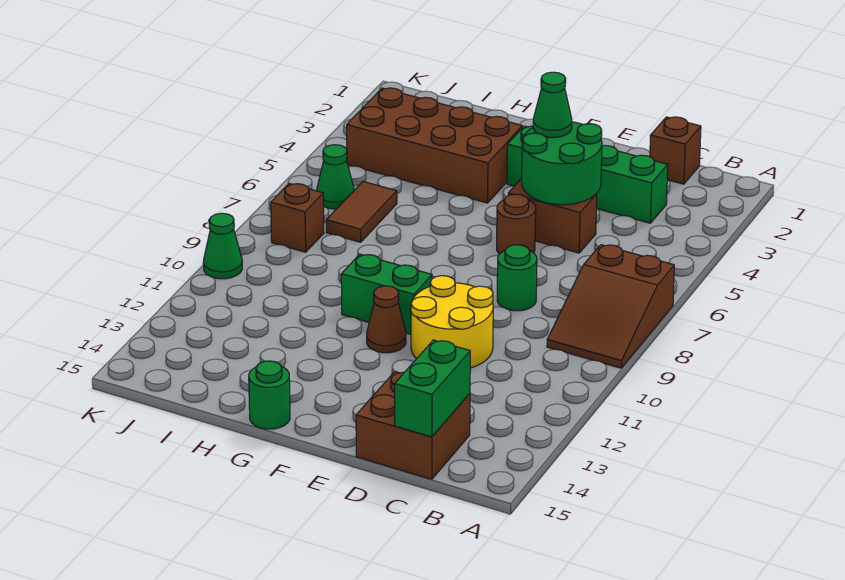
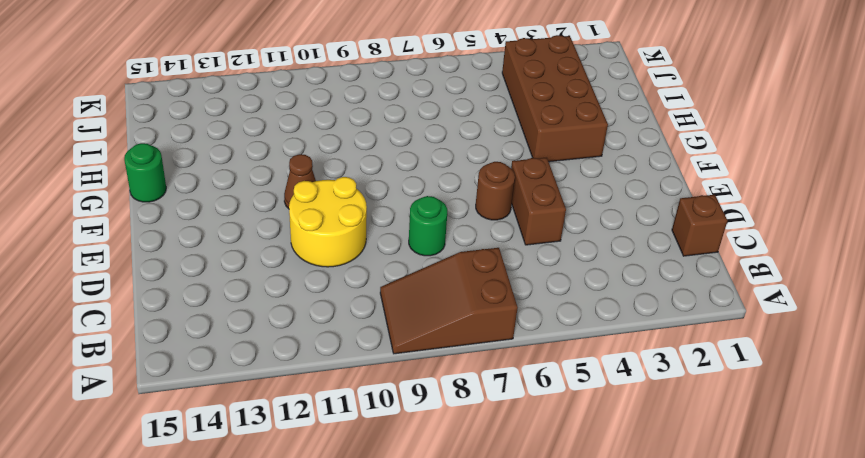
none -> green brick C3:F3 level 1
none -> brown brick C14:D15 level 1
none -> green brick F10:G10 level 1

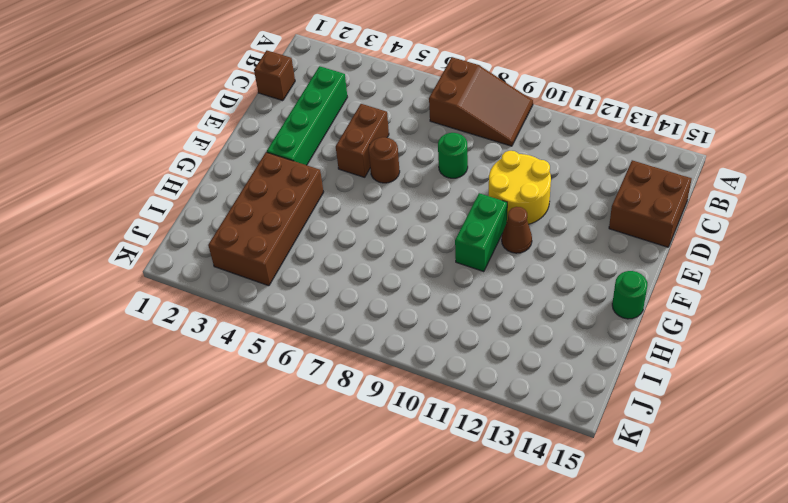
none -> brown tile I6:I7 level 1
none -> green cone J6 level 1
none -> brown brick J8 level 1

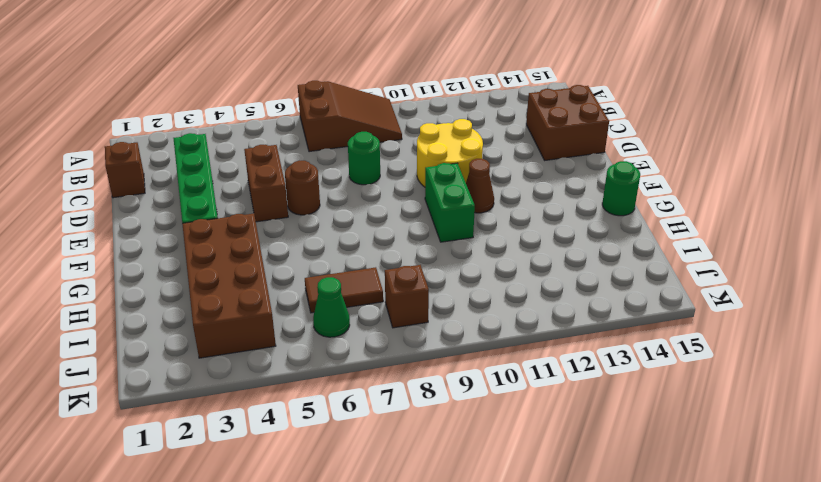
none -> green cone K10 level 1
none -> green brick C14:C15 level 2
none -> green round brick D4:E5 level 2

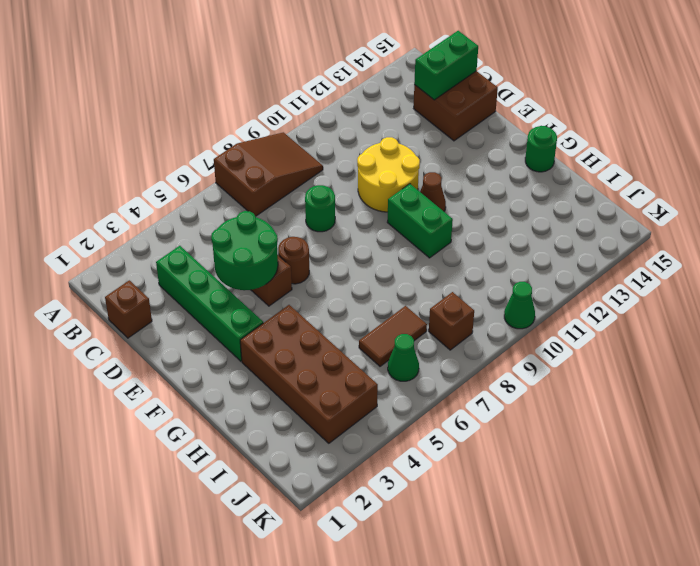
none -> green cone E4 level 3

